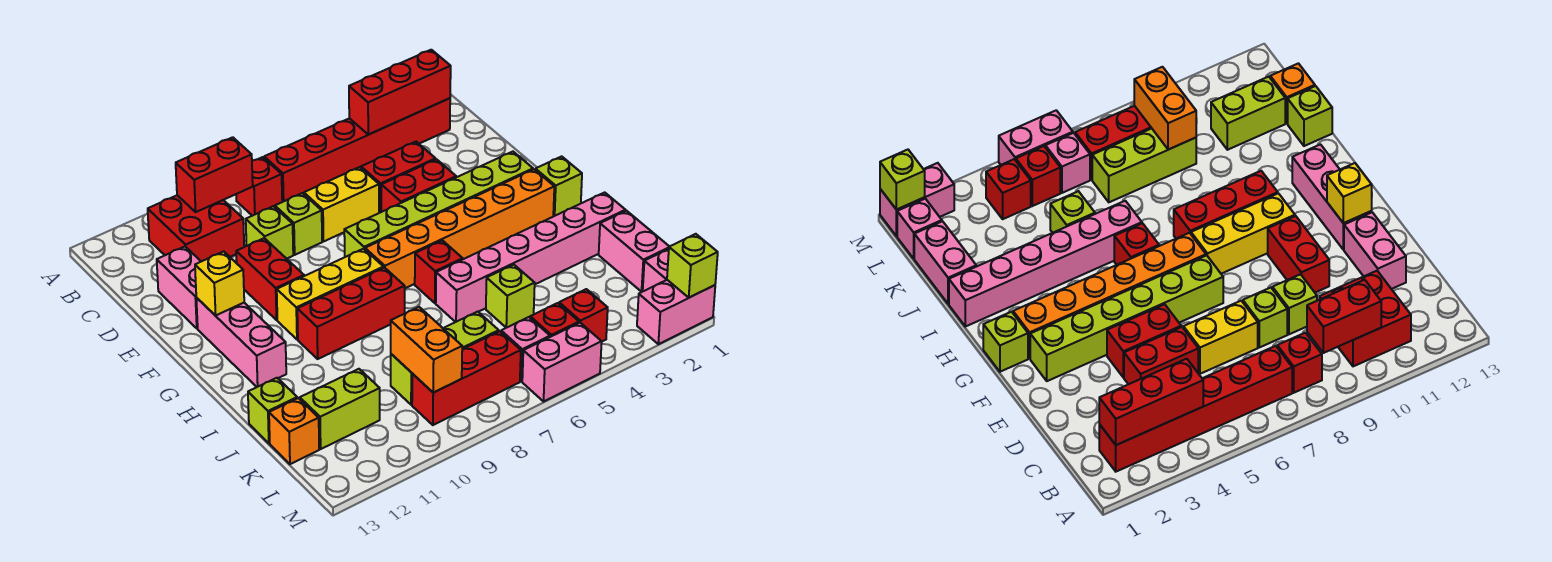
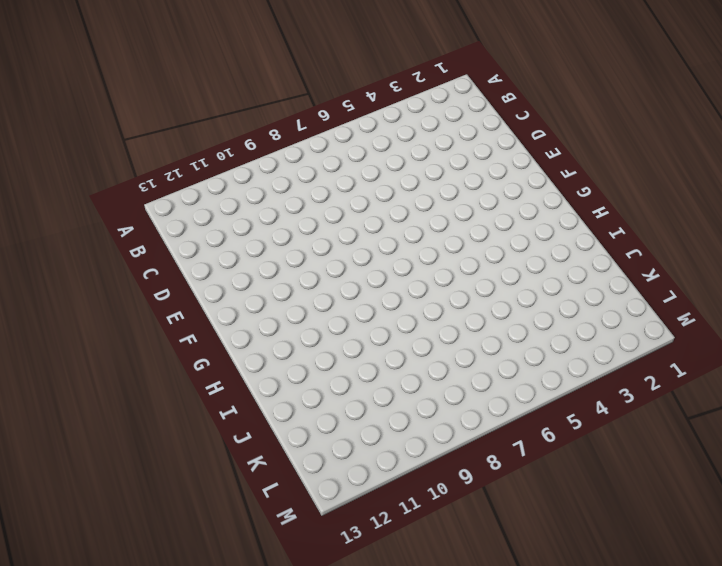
none -> red brick B2:B7 level 1
none -> red brick B8 level 1
none -> red brick B10:C11 level 1
none -> red brick D4:D5 level 1

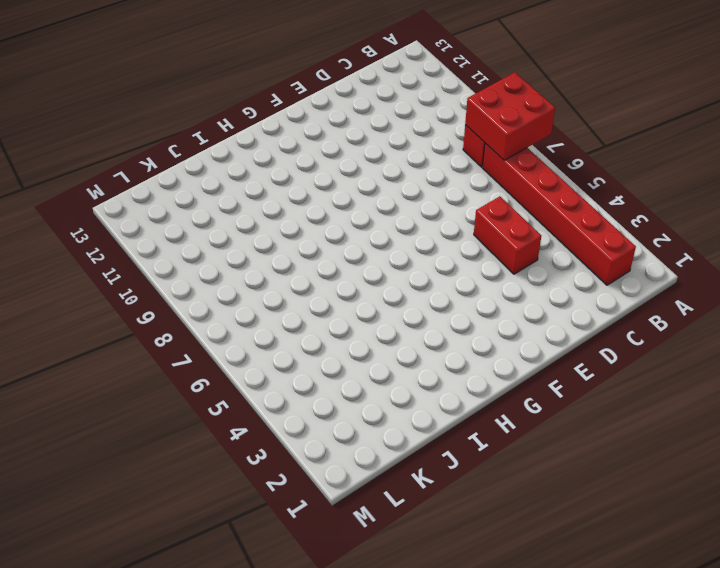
red brick A7:B8 level 2 -> red brick B10:C11 level 1
none -> yellow brick D6:D7 level 1
none -> lime brick D8 level 1
none -> lime brick D9 level 1
none -> pink brick D12:E12 level 1

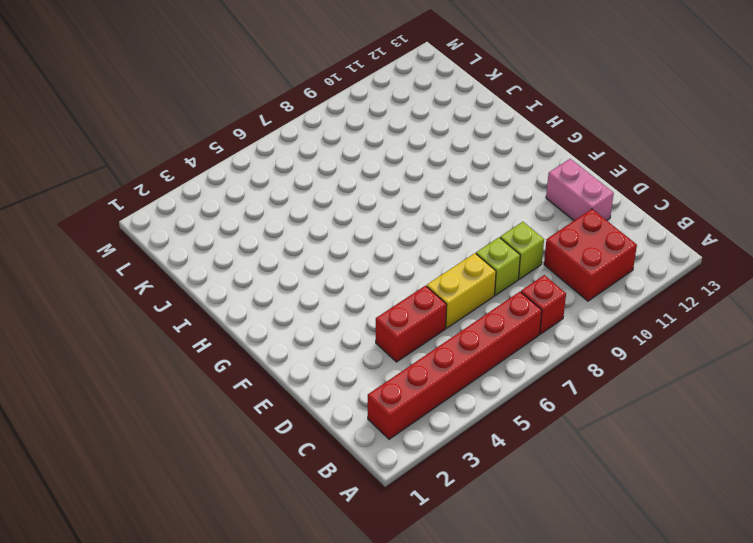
none -> red brick E4:E5 level 1
none -> red brick E10:F10 level 1
none -> lime brick F2:F7 level 1
none -> pink brick F12:H12 level 1

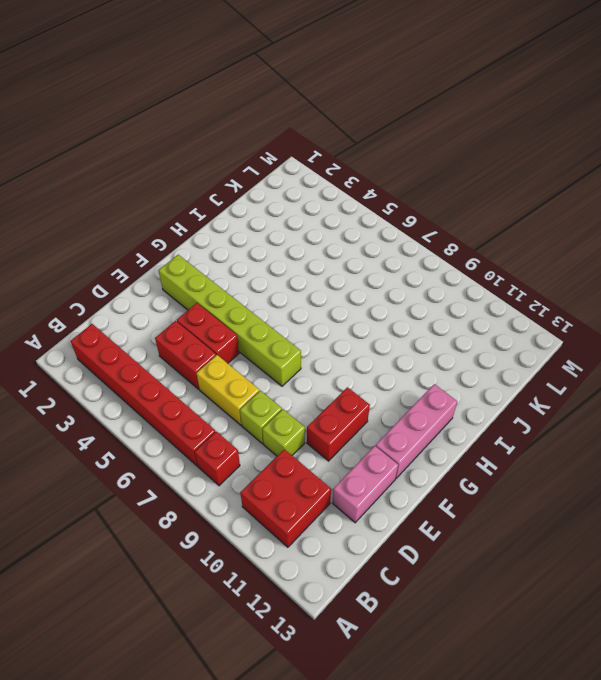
none -> lime brick G1 level 1
none -> orange brick G2:G7 level 1
none -> yellow brick G8:G10 level 1
none -> red brick H6 level 1

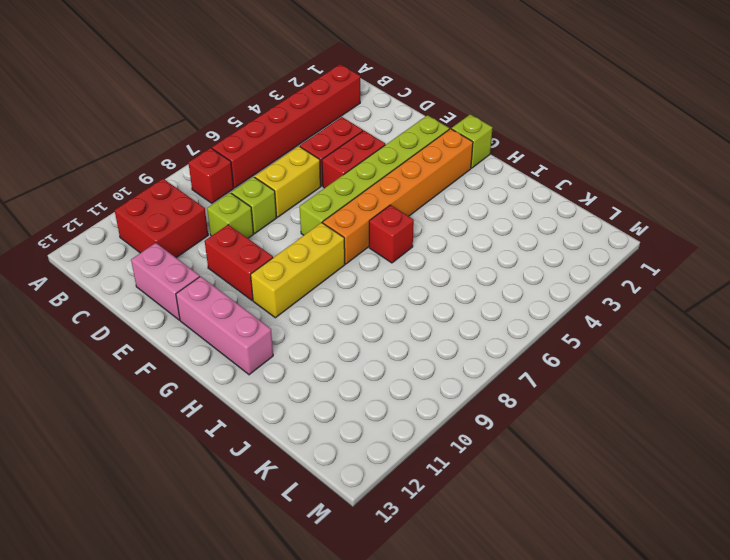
none -> red brick H8:H10 level 1
none -> pink brick I1:I6 level 1
none -> pink brick J1:K1 level 1
none -> lime brick J5 level 1

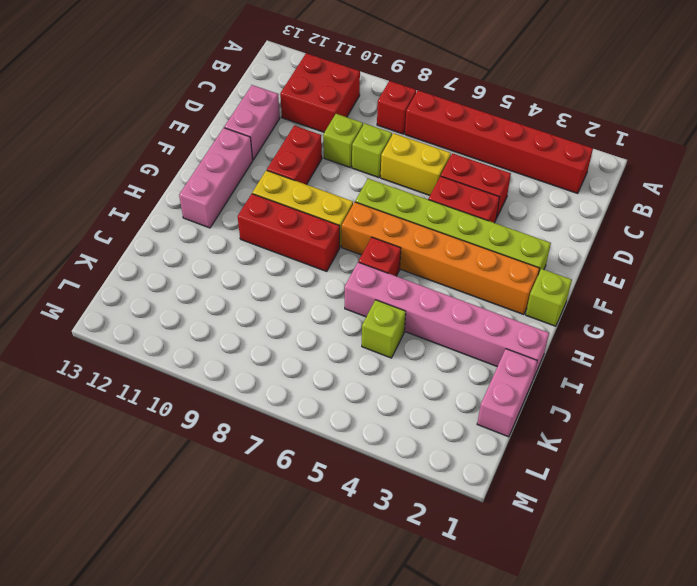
none -> lime brick J13 level 1
none -> lime brick K7:K9 level 1
none -> lime brick K11:K12 level 1
none -> orange brick K13 level 1

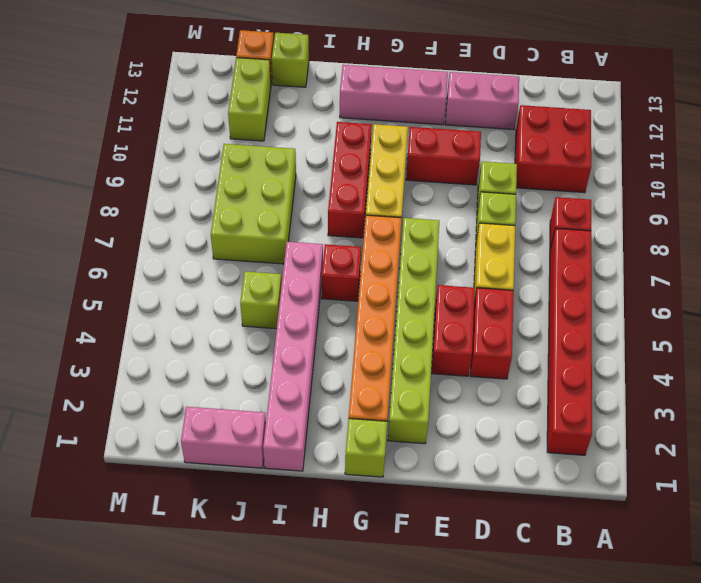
lime brick J7:K9 level 1 -> lime brick K7:K9 level 1
none -> pink brick L1 level 1
none -> red brick L4 level 1
none -> red brick L5 level 1
none -> pink brick L6 level 1

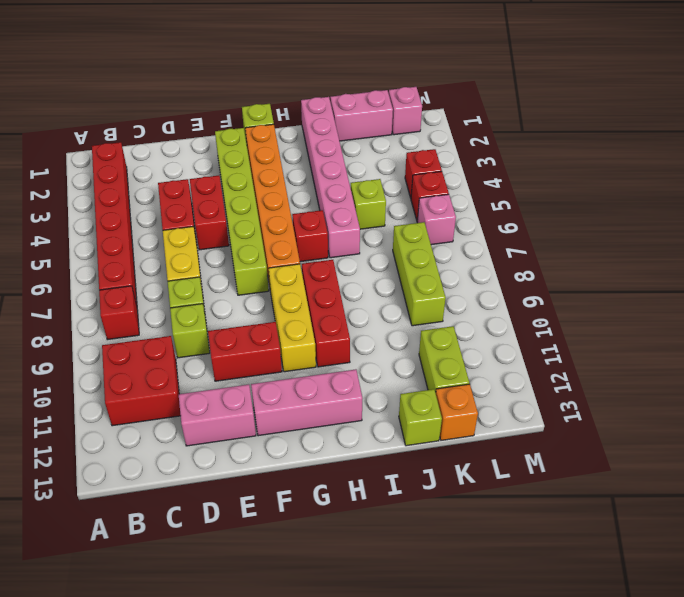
none -> red brick L7:L9 level 1
none -> pink brick M1:M2 level 1
none -> pink brick M5:M6 level 1
none -> red brick B2:B4 level 2

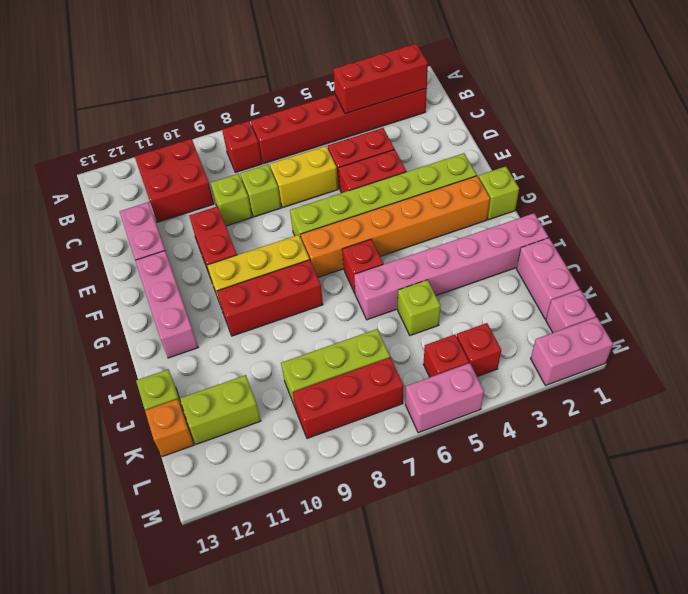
none -> pink brick L6 level 1
none -> red brick B9:B10 level 2
none -> yellow brick F12 level 2
none -> orange brick K9:L9 level 2

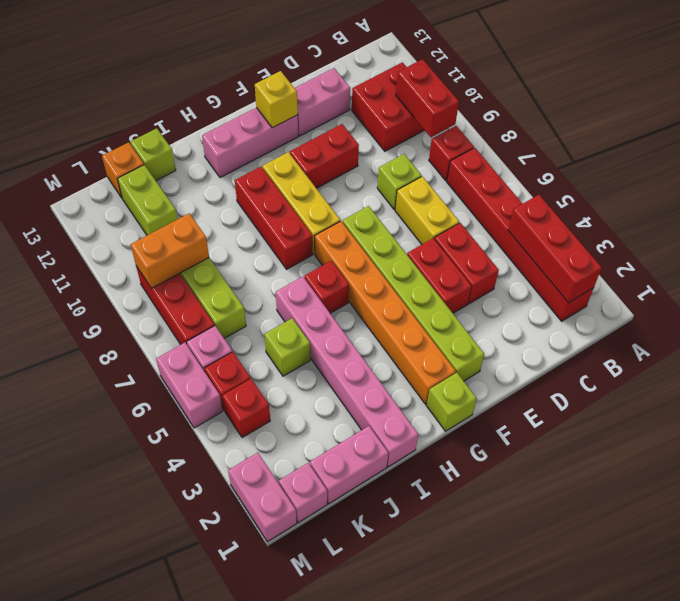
none -> lime brick D9 level 1
none -> lime brick M1 level 2

